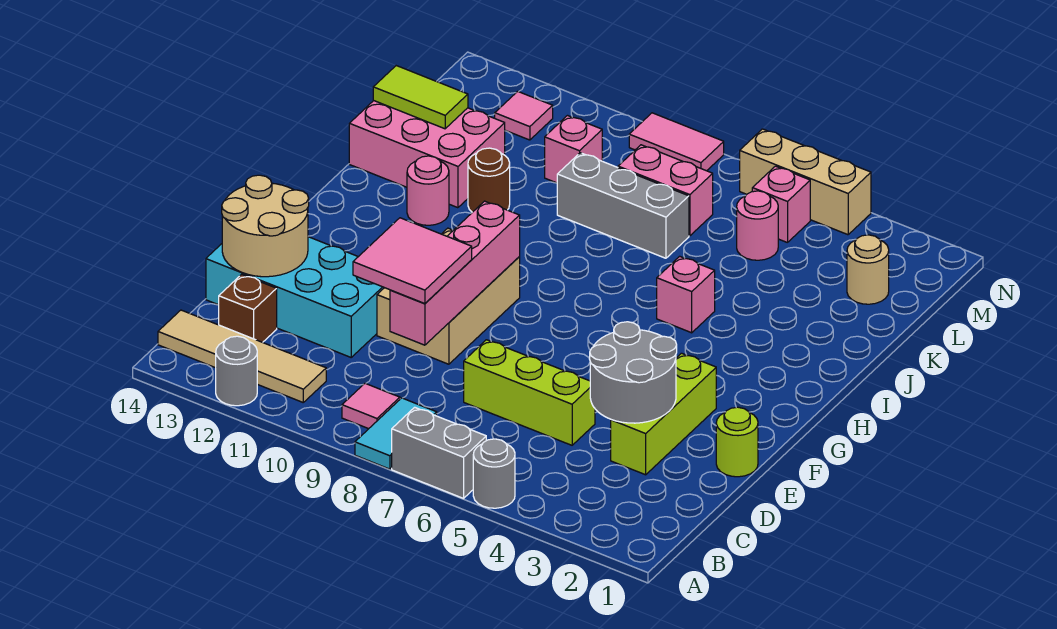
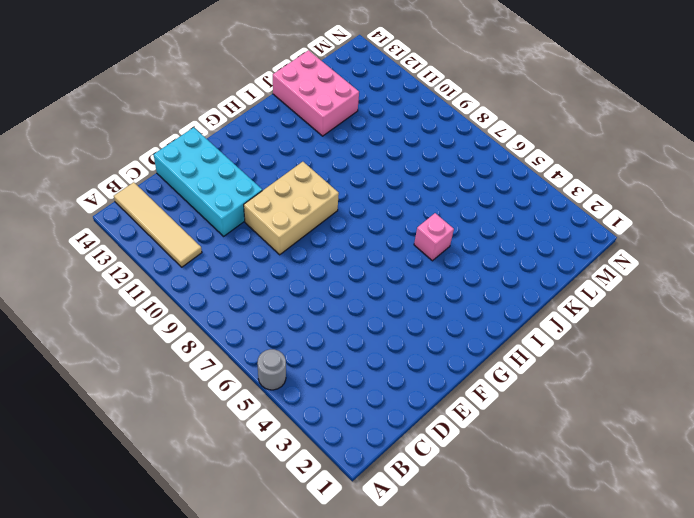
none -> grey brick A6:A7 level 1
none -> cyan tile A8:B8 level 1
none -> grey round brick A12 level 1
none -> pink tile B9 level 1

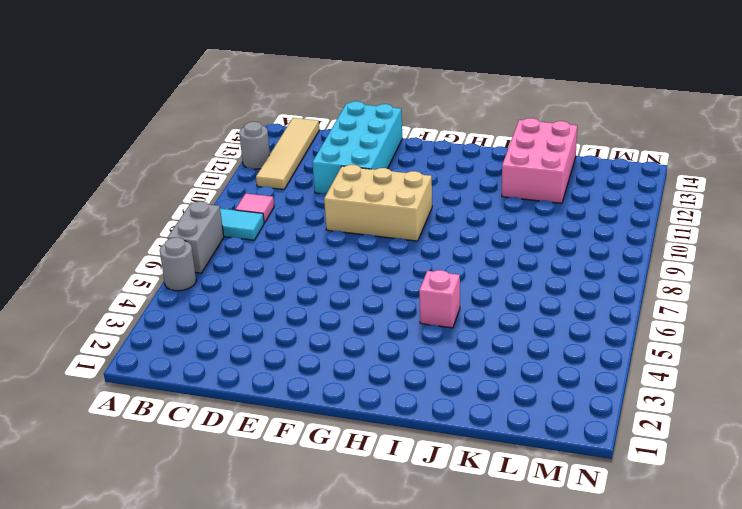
none -> brown brick C13 level 1
none -> lime brick D3:F3 level 1
none -> lime brick D5:D7 level 1
none -> lime round brick E1 level 1

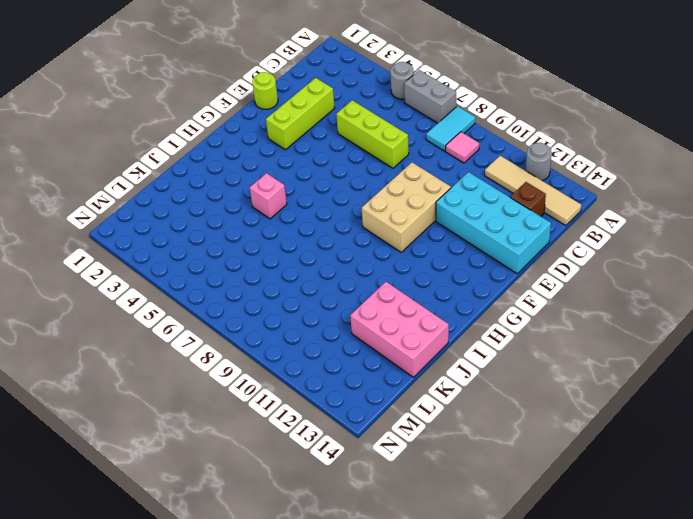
none -> pink round brick I12 level 1
none -> brown round brick J11 level 1
none -> grey brick K7:K9 level 1
none -> tan round brick L2 level 1

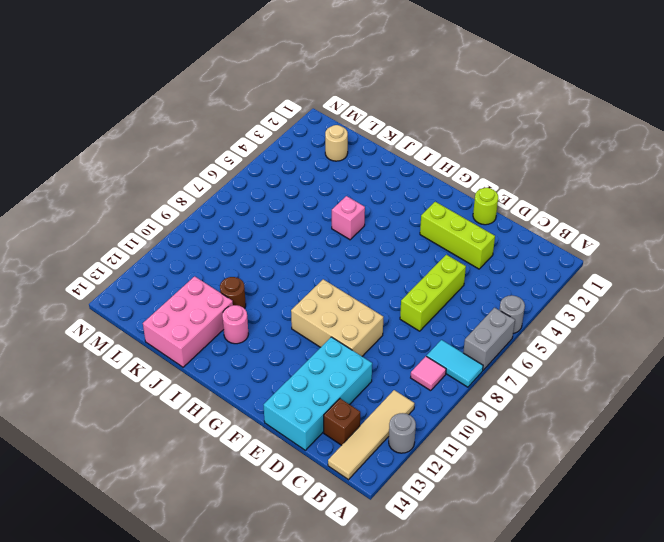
none -> grey brick K7:K9 level 1
none -> pink round brick L5 level 1
none -> pink brick L7:L8 level 1
none -> pink brick L10 level 1

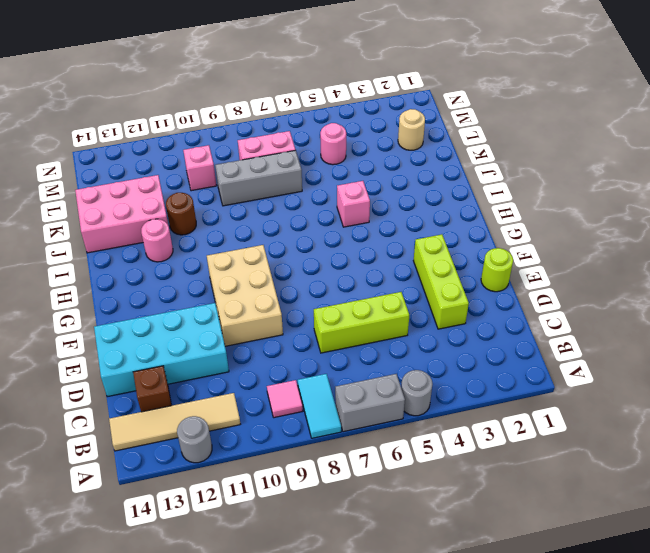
none -> pink brick M5 level 1
none -> pink tile M12 level 1
none -> tan brick N4:N6 level 1
none -> pink tile N8:N9 level 1

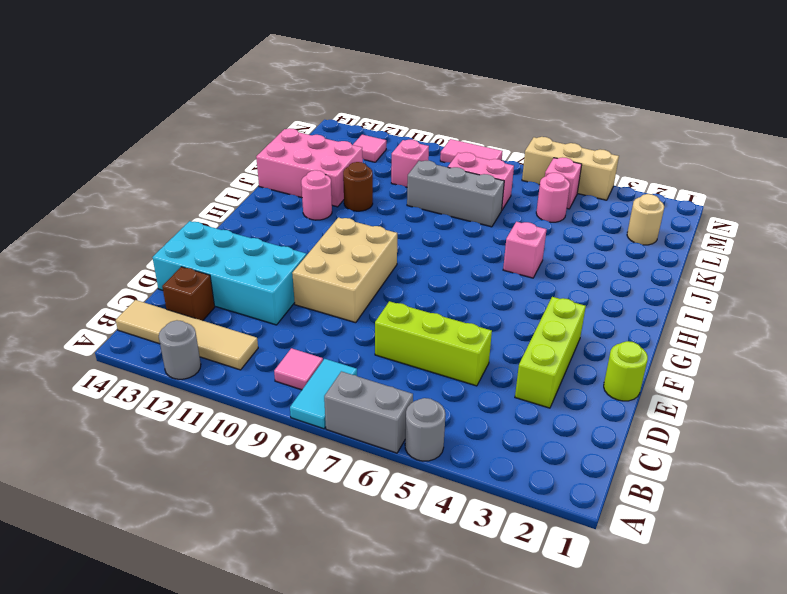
none -> grey round brick D3:E4 level 2
none -> pink brick D9:G9 level 2
none -> tan round brick D13:E14 level 2
none -> lime tile K13:K14 level 2

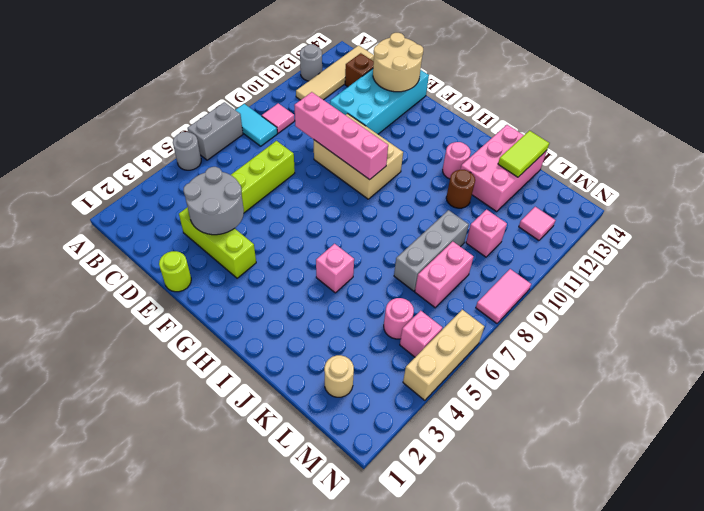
none -> pink tile D9:E10 level 3

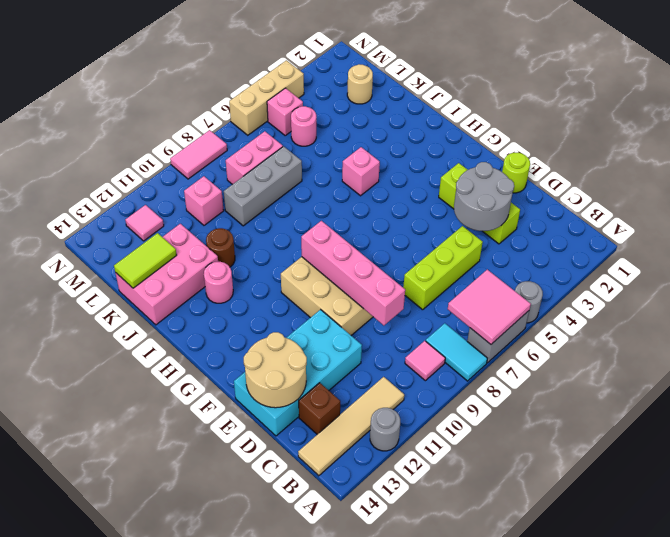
pink tile A6:B7 level 2 -> pink tile D9:E10 level 3

